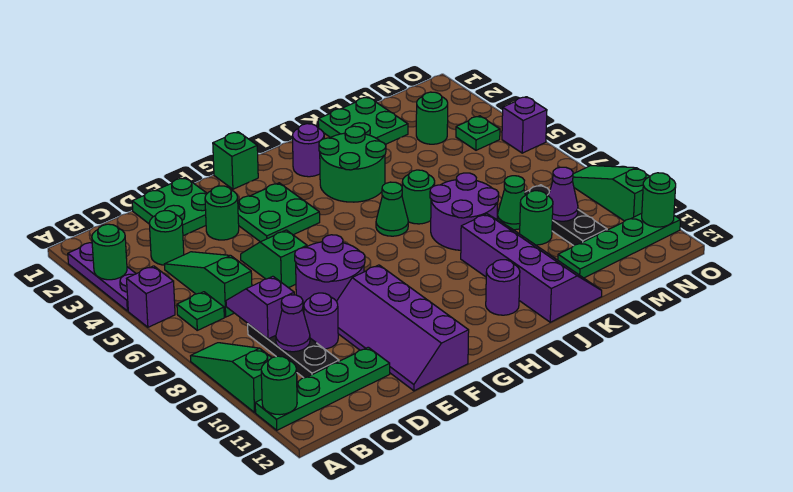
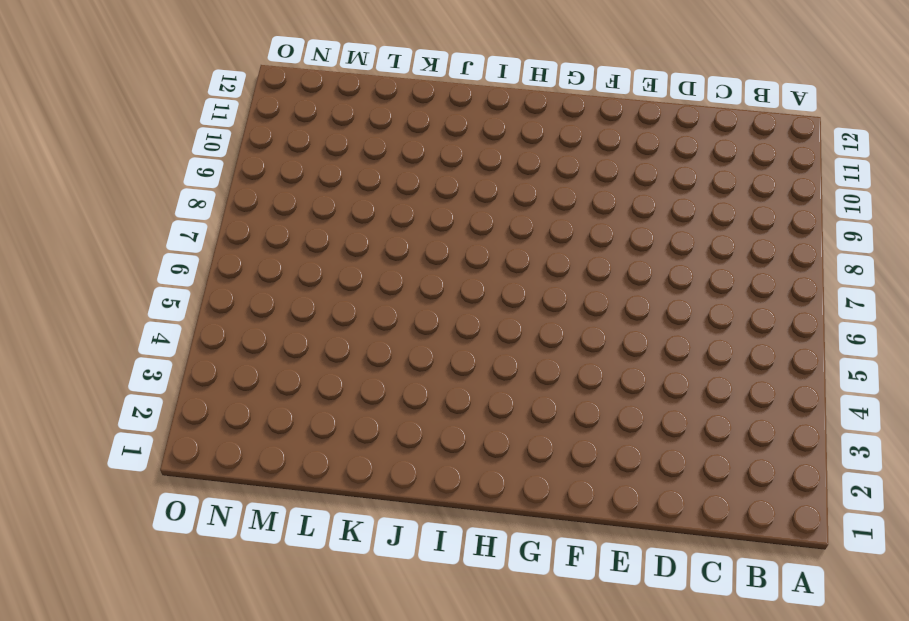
none -> purple plate A2:A4 level 1
none -> purple brick A5 level 1
none -> green slope A8:A10 level 1 top 10
none -> green plate A11:D11 level 1

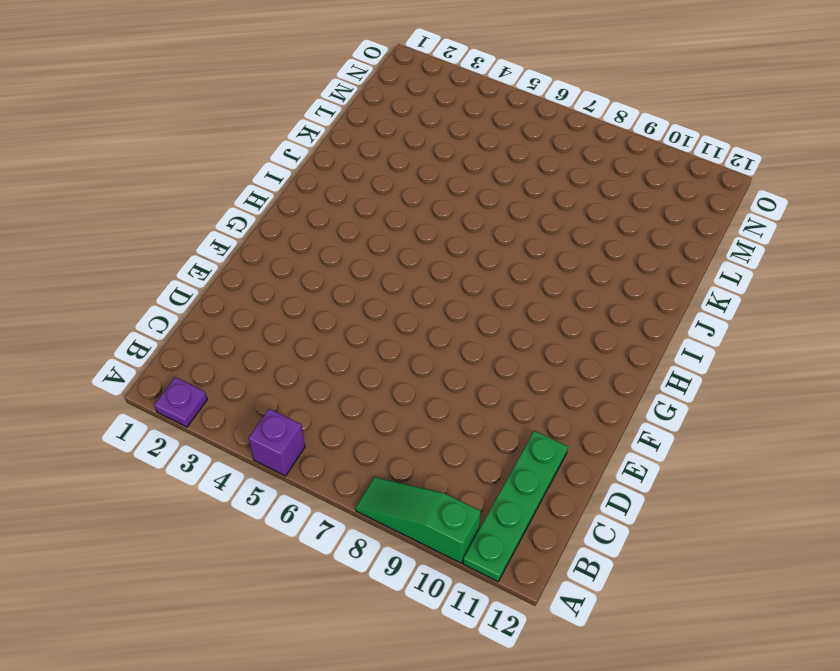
purple plate A2 level 1 -> purple plate A2:A4 level 1
none -> green plate B6 level 1
none -> green round brick C3 level 1
none -> green slope C4:C6 level 1 top 6
none -> black plate C8:C10 level 1

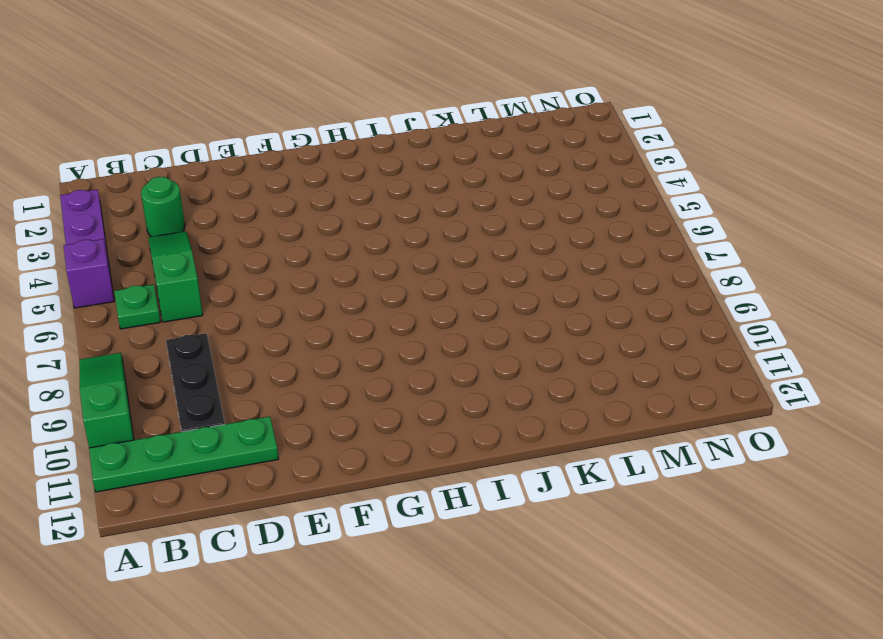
none -> green plate D1:E2 level 1
none -> purple round brick D9 level 1
none -> green round brick E3 level 1
none -> green slope E5:E6 level 1 top 6

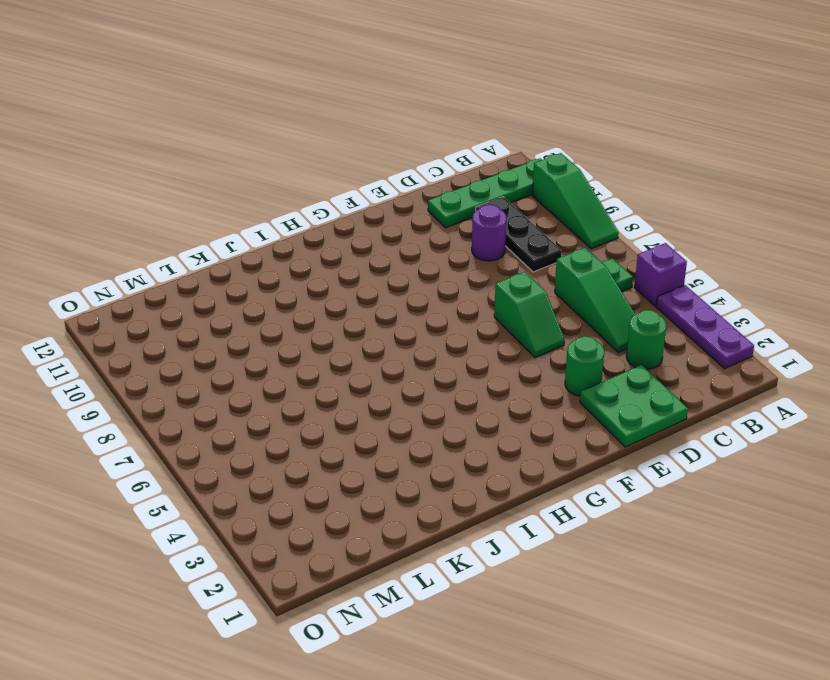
none -> purple round brick E7:F8 level 1
none -> purple slope E9:F12 level 1 top F
none -> green plate F3:G4 level 1
none -> green brick G1 level 1

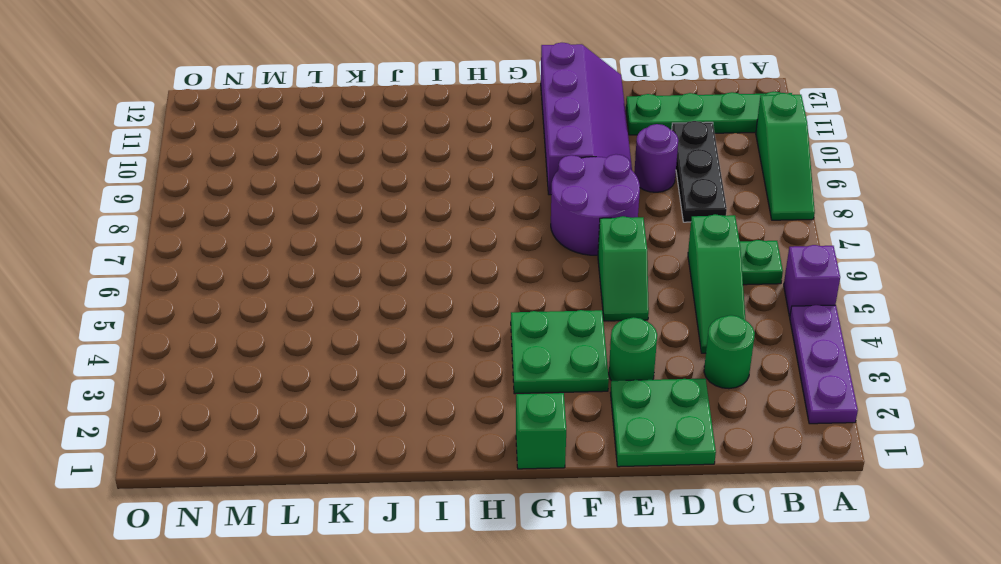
none -> purple round brick I2 level 1
none -> green round brick I3:J4 level 1
none -> green cone I6 level 1
none -> purple round brick I11 level 1

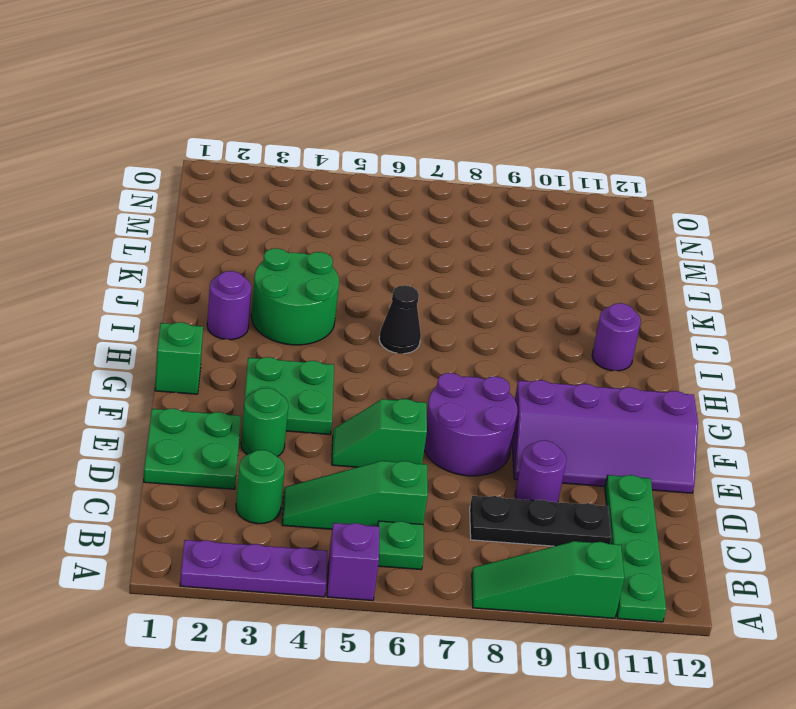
black cone I6 level 1 -> green cone I6 level 1
none -> green round brick J6 level 1
none -> purple round brick J7:K8 level 1
none -> purple slope J9:K12 level 1 top J
none -> green plate K1:L2 level 1

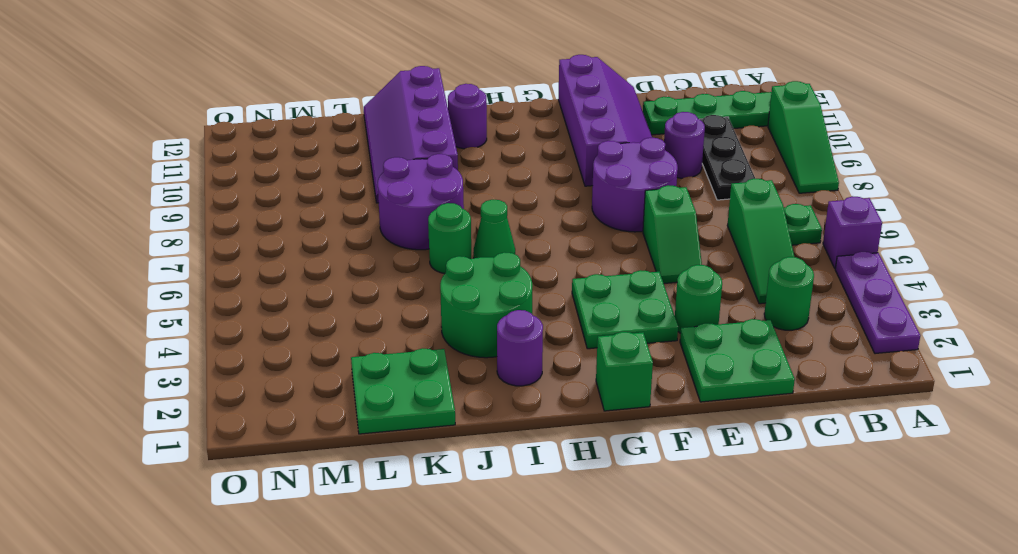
none -> green cone L8 level 1
none -> green round brick L9 level 1
none -> green plate L11:O11 level 1
none -> green round brick M3 level 1

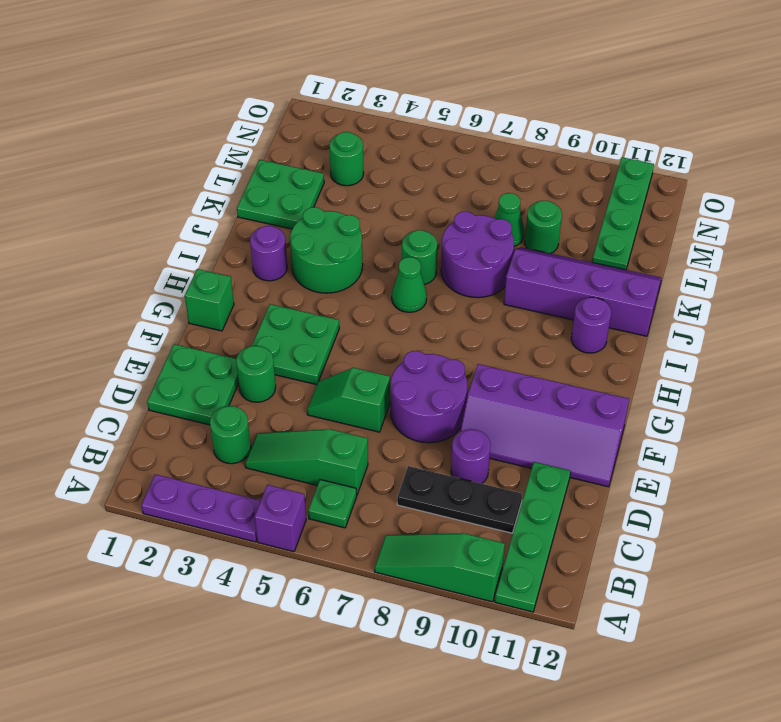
none -> black plate M8:M10 level 1
none -> green plate N4 level 1
none -> purple brick O5 level 1
none -> green slope O8:O10 level 1 top 10

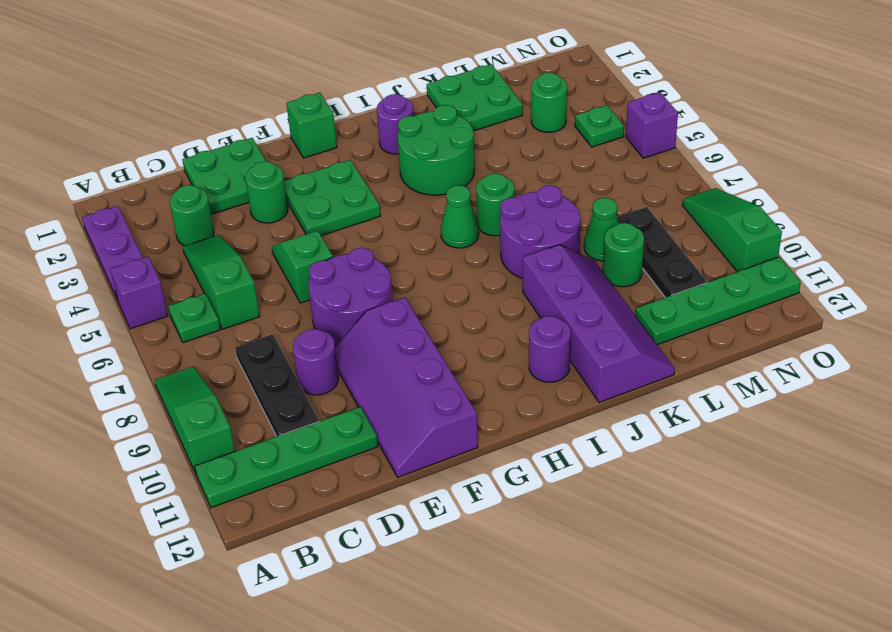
none -> green round brick A3 level 2
none -> green round brick A11 level 2
none -> purple slope C7:C8 level 2 top 8
none -> purple cone C9 level 2

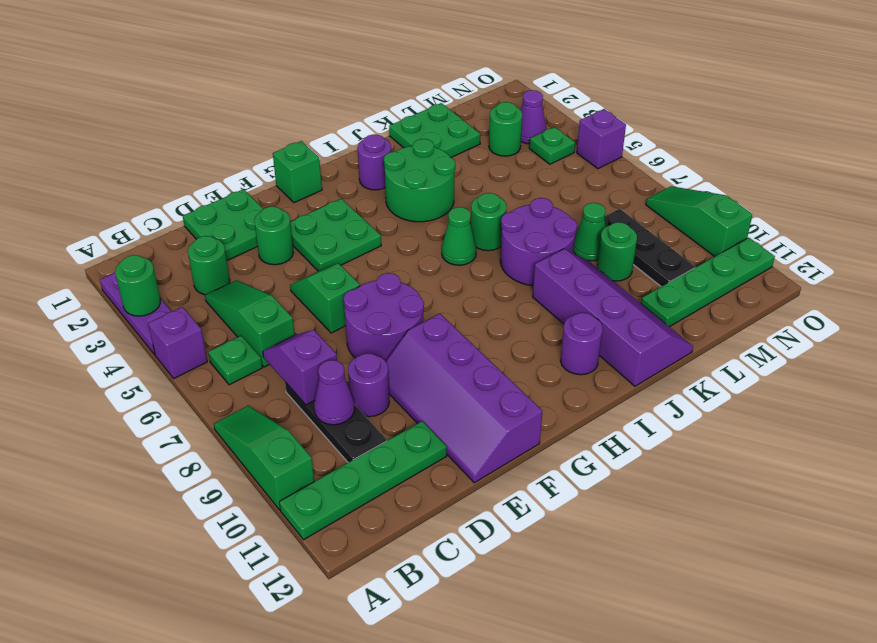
purple cone N3 level 1 -> purple cone M9 level 2
none -> green round brick A11 level 2
none -> green round brick O11 level 2

